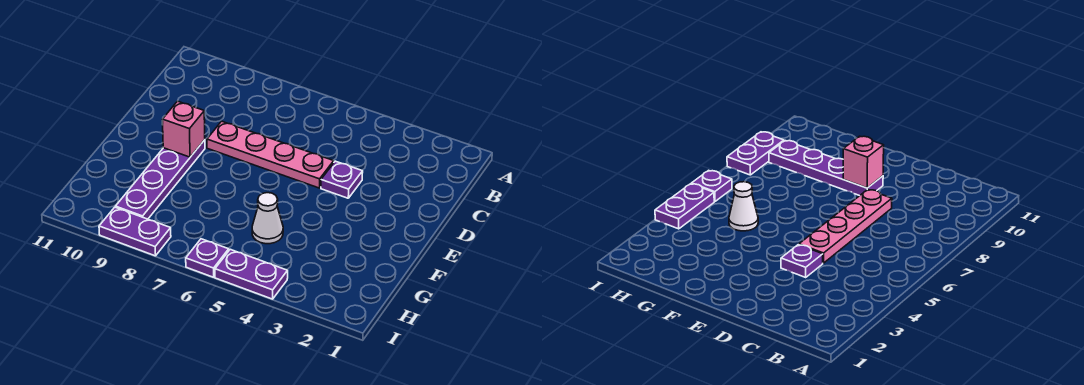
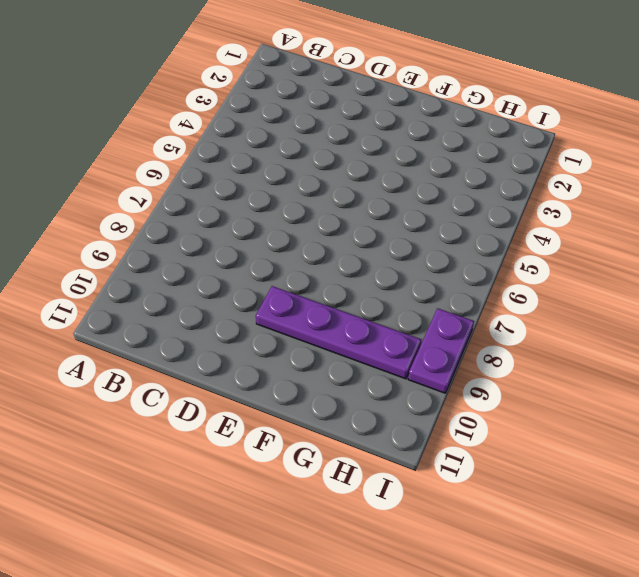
none -> purple plate D4 level 1
none -> pink plate D5:D8 level 1

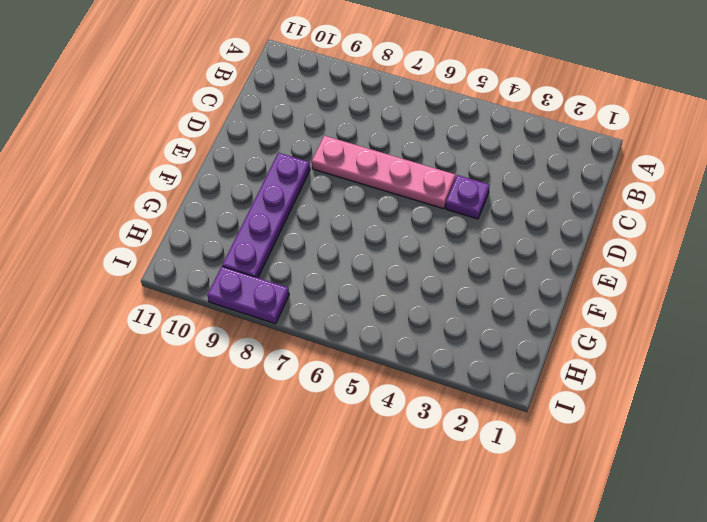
none -> white cone G5 level 1
none -> purple plate I4:I5 level 1

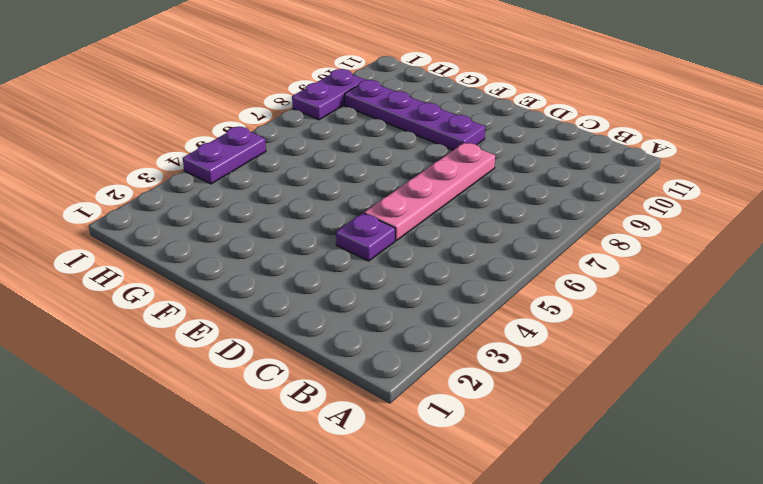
none -> white cone G5 level 1
none -> purple plate I6 level 1

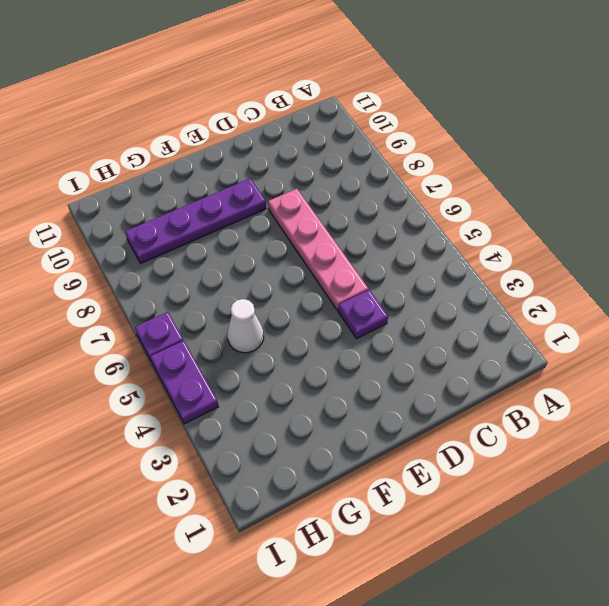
none -> purple plate I8:I9 level 1
none -> pink brick E9 level 2

